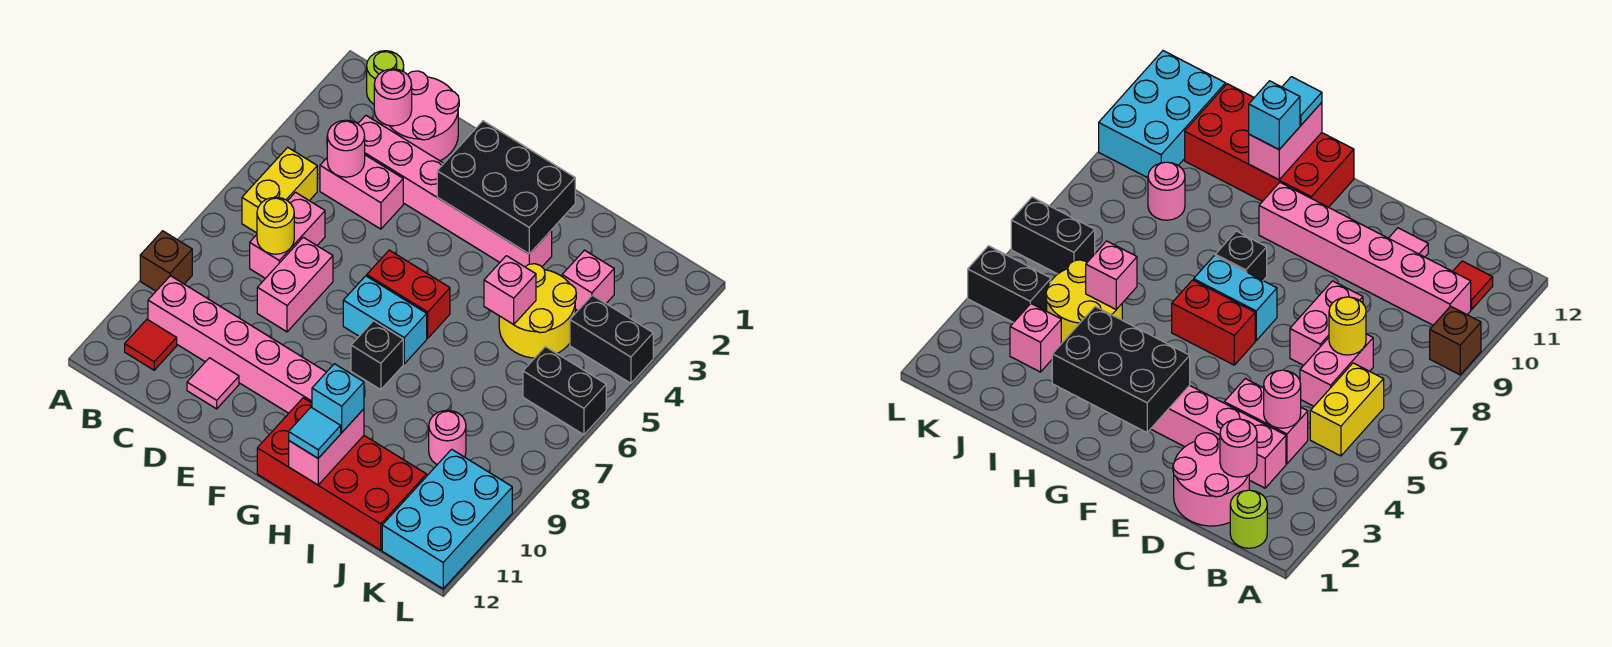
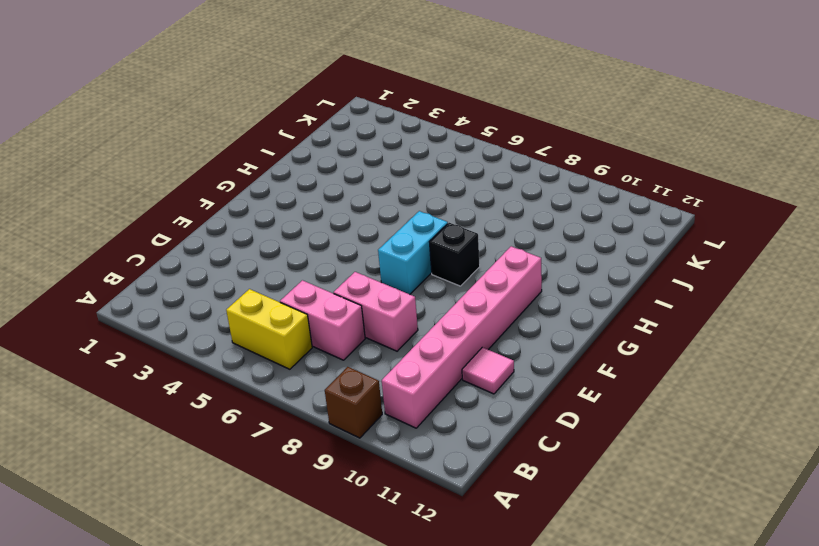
none -> lime round brick B1 level 1
none -> red tile B11 level 1
none -> pink round brick C1:D2 level 1

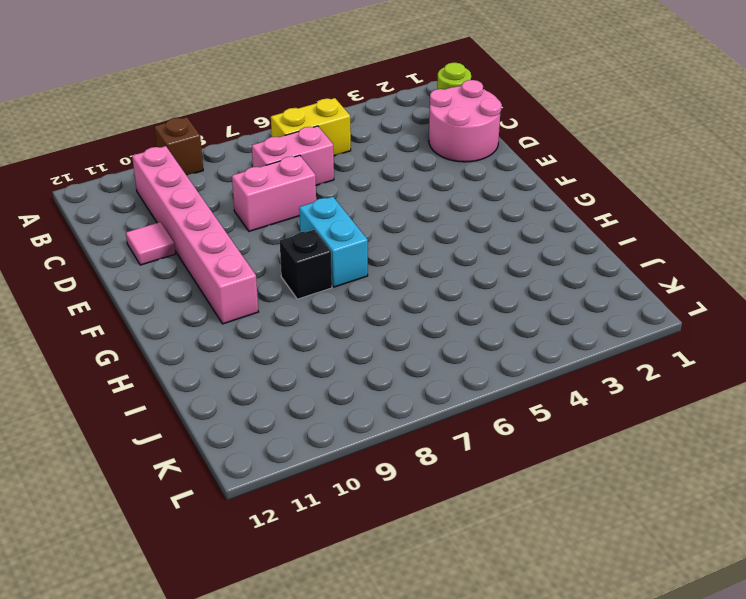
none -> red tile B11 level 1
none -> pink brick C3:H3 level 1
none -> pink brick C4:D4 level 1

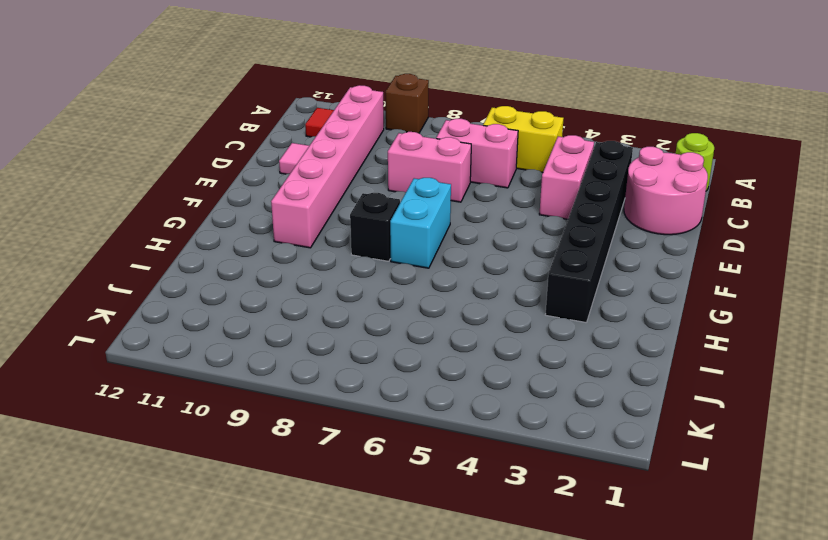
black brick C3:H3 level 1 -> pink brick C3:H3 level 1
none -> red brick F6:G6 level 1
none -> red brick G11:J12 level 1
none -> yellow round brick I4:J5 level 1

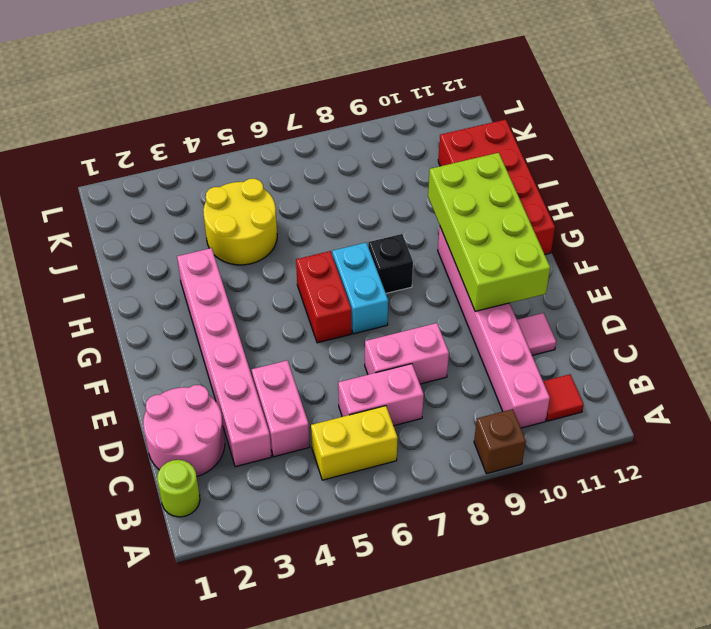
lime brick E10:H11 level 2 -> pink brick H11:H12 level 2
none -> pink brick J3 level 1
none -> pink round brick J9 level 1
none -> black brick K4:L4 level 1

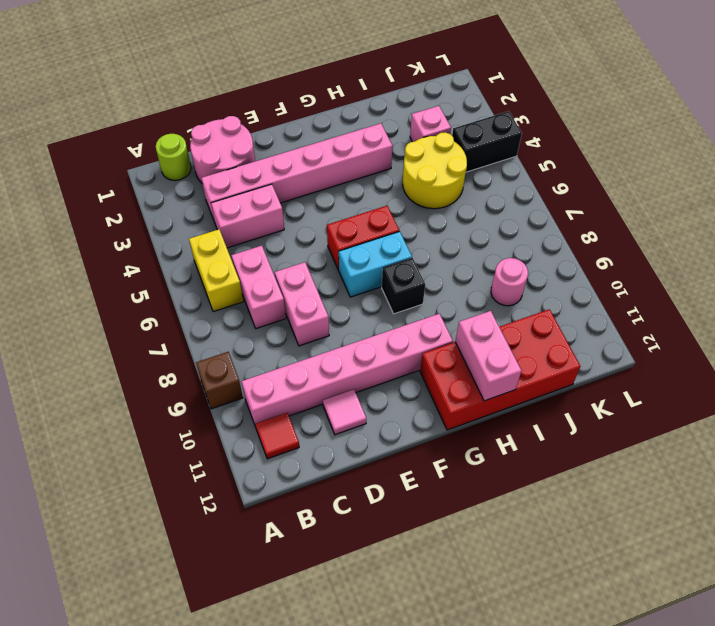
none -> black brick K6:L6 level 1
none -> cyan brick K10:L12 level 1
none -> pink round brick C2 level 2

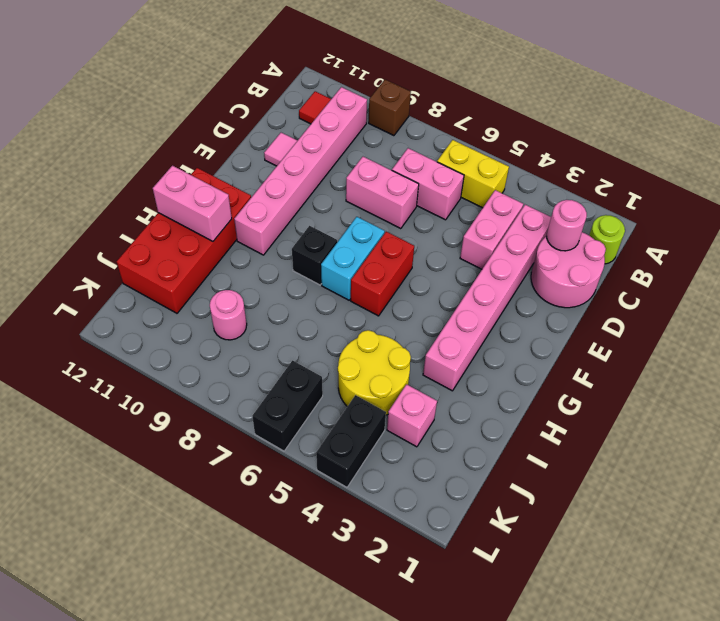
none -> cyan brick K10:L12 level 1
none -> pink round brick C4 level 2
none -> yellow round brick C7 level 2

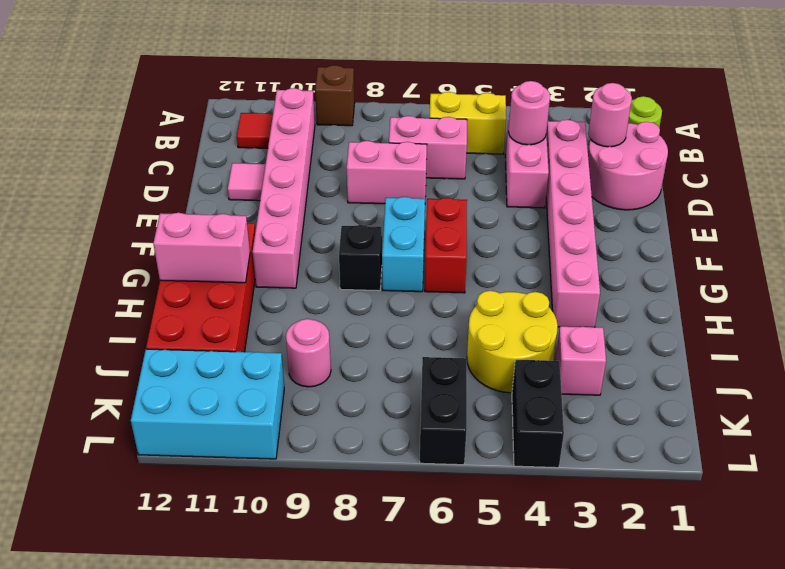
none -> yellow round brick C7 level 2
none -> black brick F2:H3 level 2
none -> pink brick I5 level 2

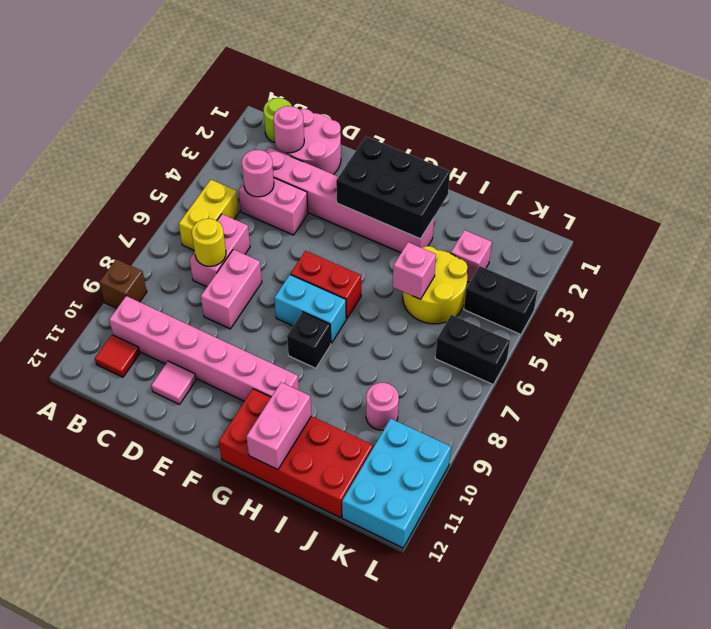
none -> cyan brick H11 level 3
none -> cyan tile H12 level 3

